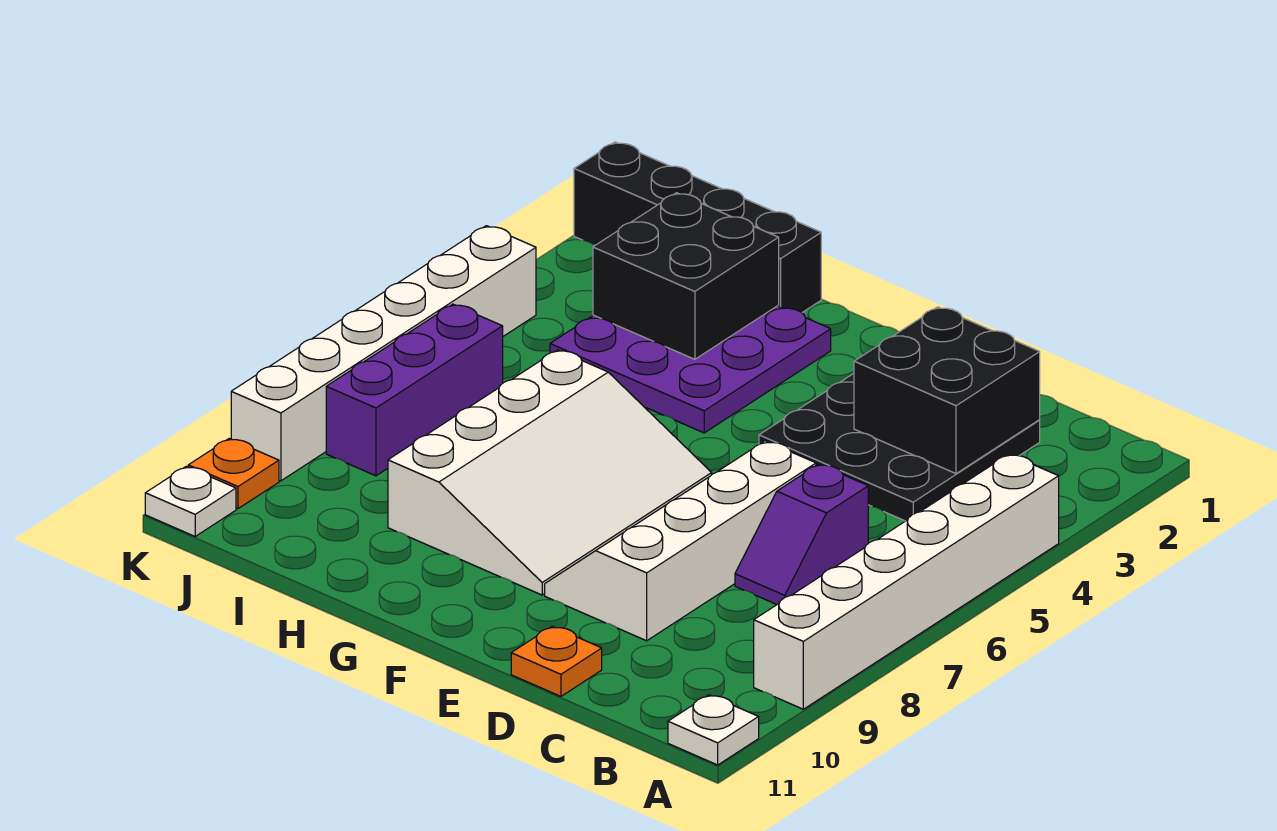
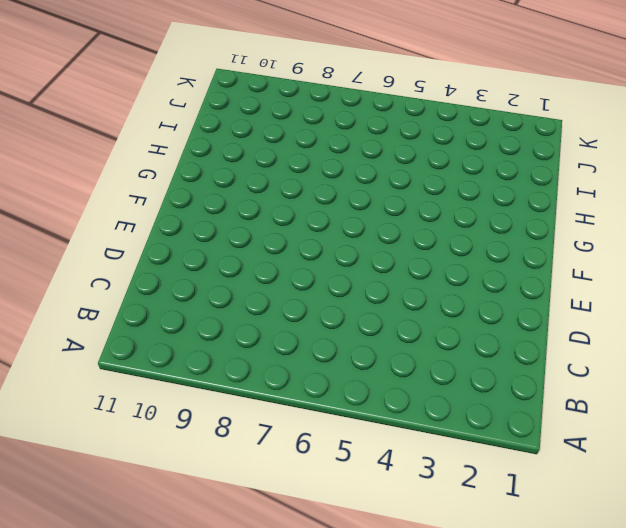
none -> white brick A4:A9 level 1
none -> white plate A11 level 1
none -> black plate C2:E4 level 1

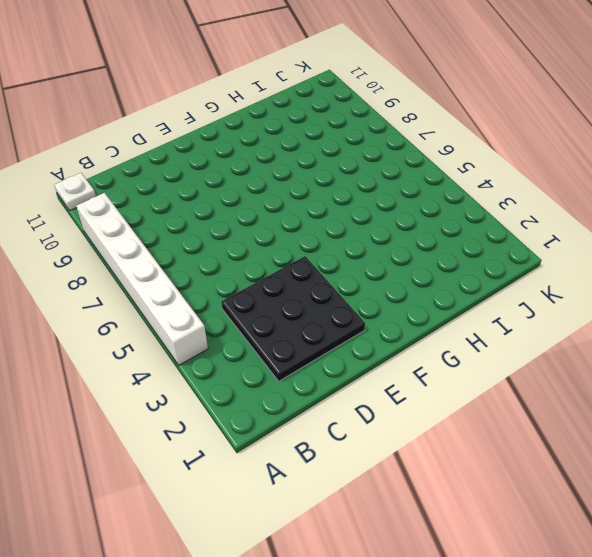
none -> purple slope C6:C7 level 1 top 6
none -> white slope D6:E9 level 1 top D
none -> orange plate D11 level 1

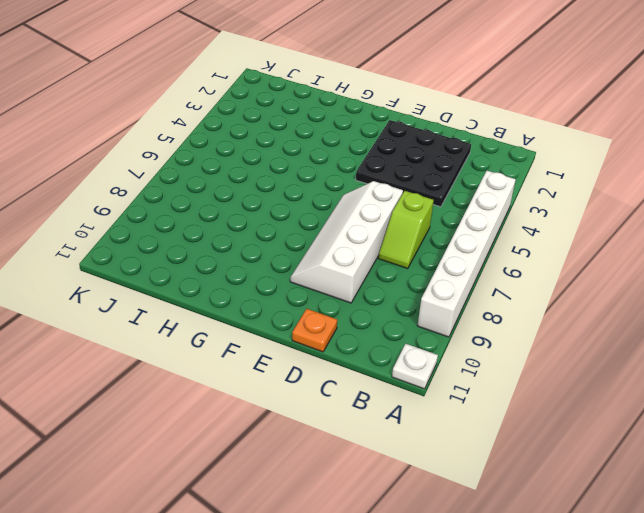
lime slope C6:C7 level 1 top 6 -> purple slope C6:C7 level 1 top 6
none -> white slope F6:H9 level 1 top H
none -> purple plate G2:I4 level 1
none -> black brick H1:K1 level 1

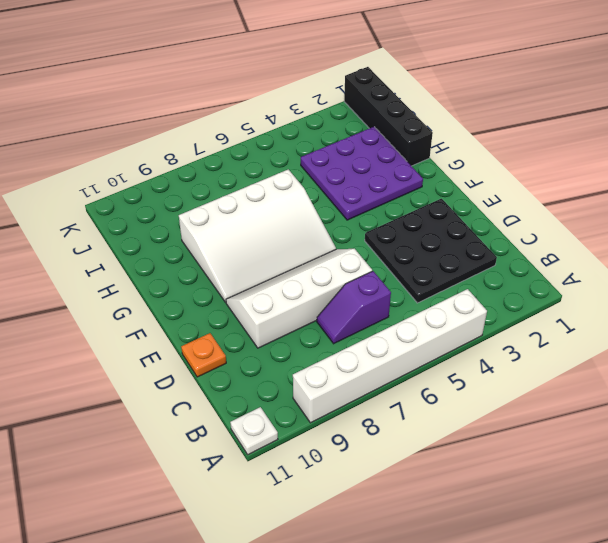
none -> purple brick J6:J8 level 1
none -> white brick K4:K9 level 1
none -> orange plate K10 level 1

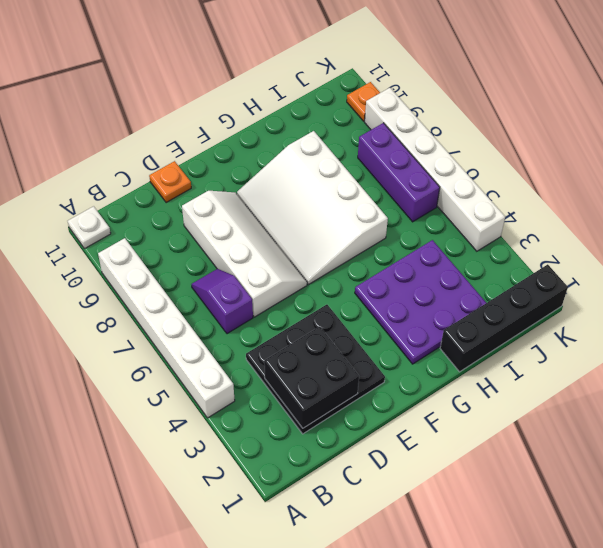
none -> white plate K11 level 1
none -> black brick H2:I3 level 2

